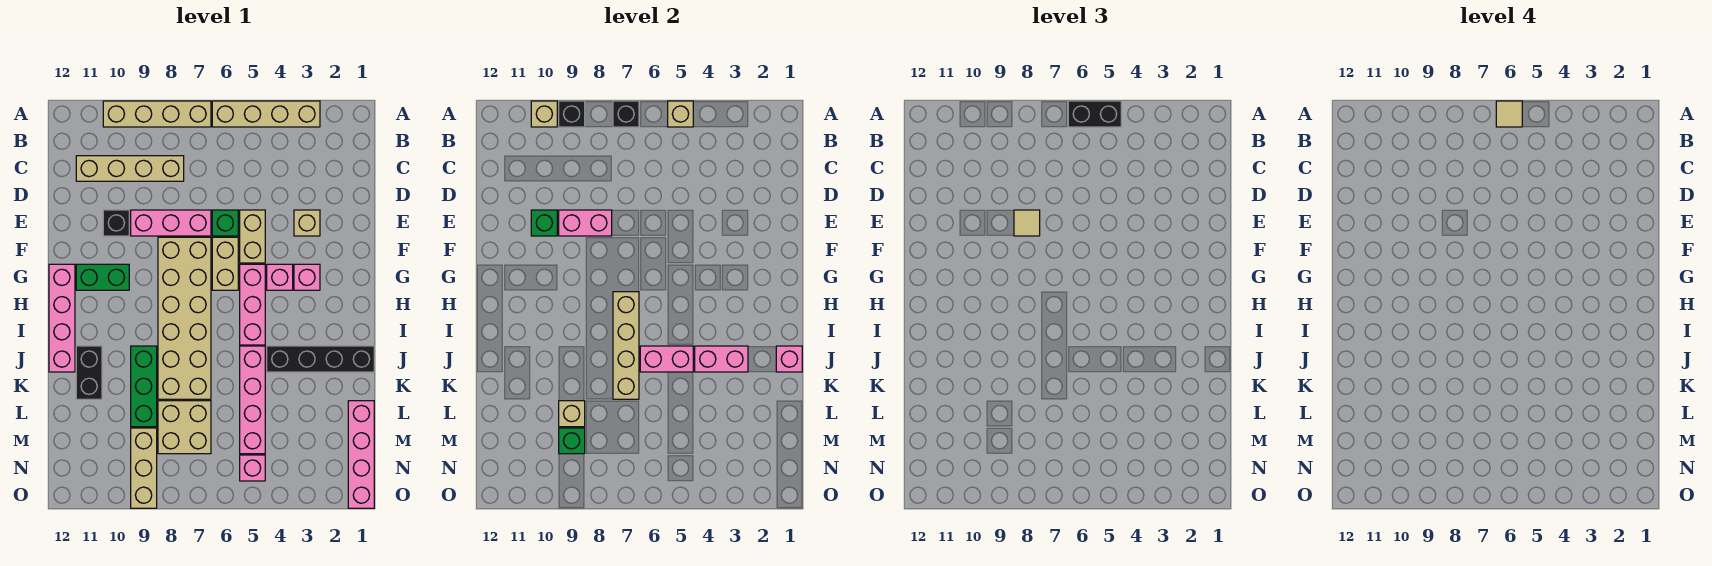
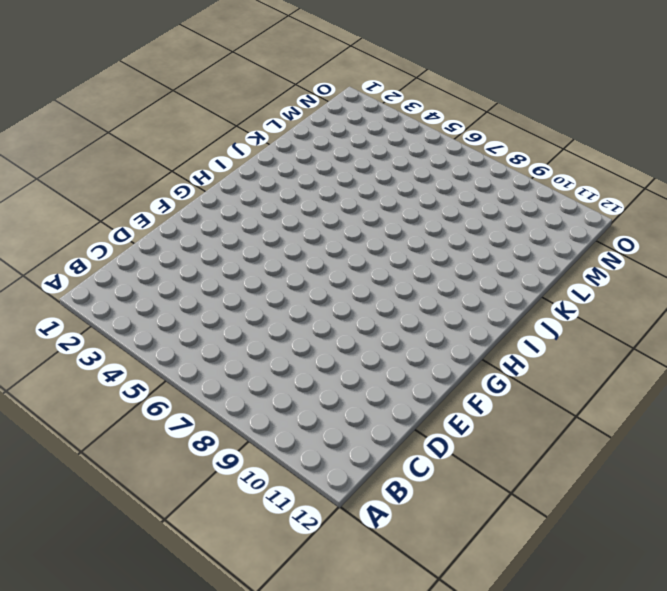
none -> tan brick A3:A6 level 1
none -> tan brick A7:A10 level 1
none -> tan brick C8:C11 level 1
none -> tan brick E3 level 1

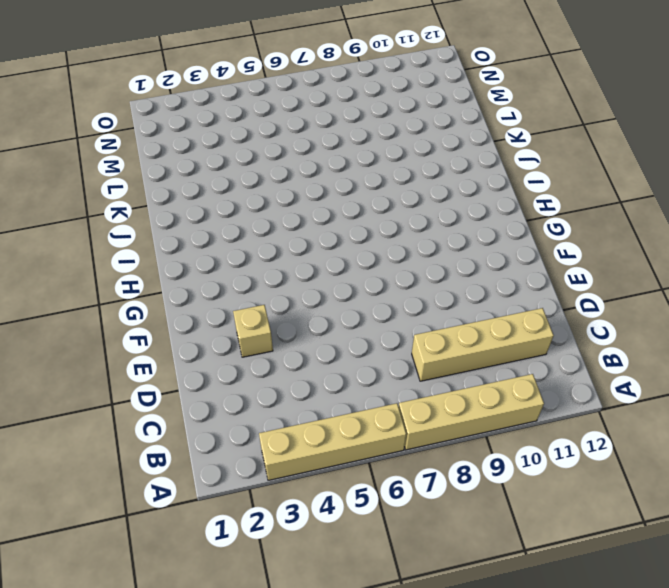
none -> tan brick E5:F5 level 1
none -> green brick E6 level 1
none -> pink brick E7:E9 level 1
none -> black brick E10 level 1

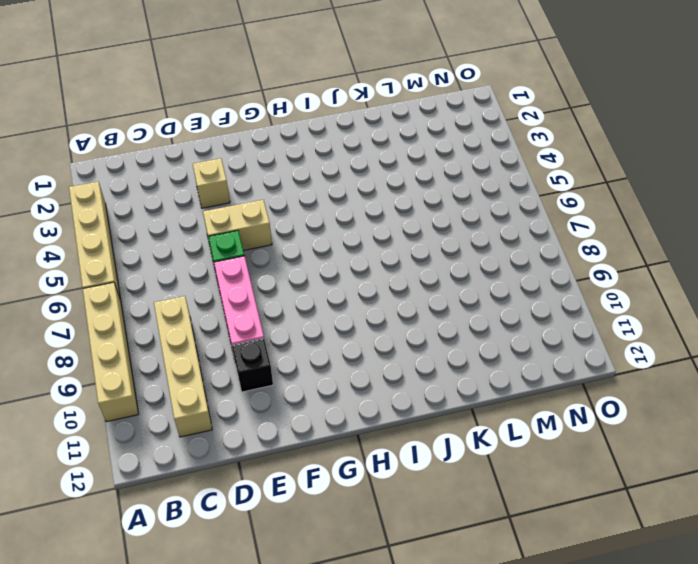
none -> tan brick F6:G6 level 1
none -> tan brick F7:K8 level 1
none -> pink brick G3 level 1
none -> pink brick G4 level 1

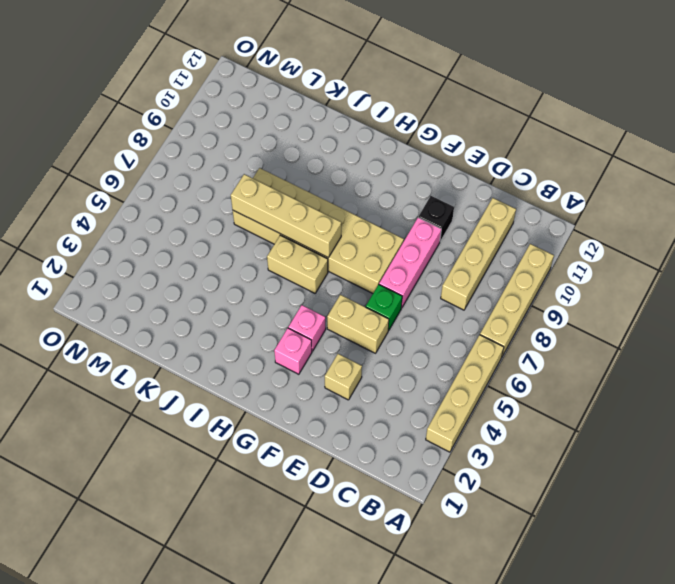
tan brick H6:I6 level 1 -> tan brick F6:G6 level 1
none -> pink brick G5:I5 level 1
none -> green brick G10:G11 level 1
none -> pink brick G12:J12 level 1
none -> black brick J1:J4 level 1

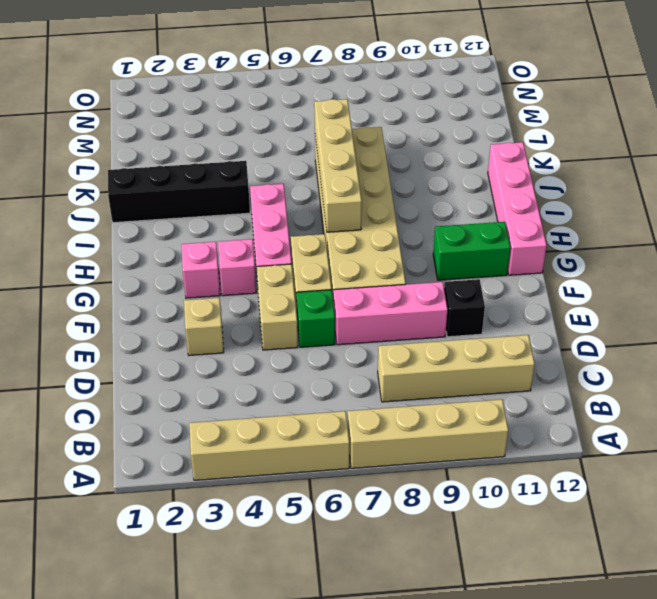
none -> pink brick J5:M5 level 1
none -> green brick J9:L9 level 1
none -> black brick J11:K11 level 1
none -> pink brick L1:O1 level 1

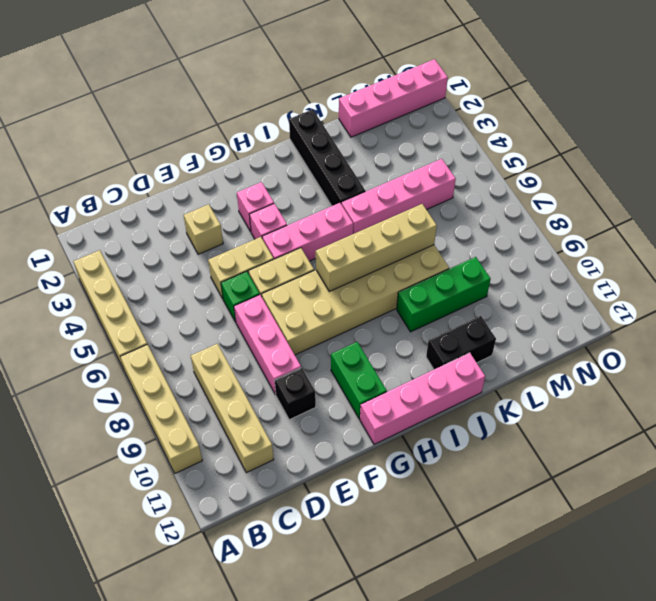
none -> tan brick L7:M8 level 1
none -> tan brick M9:O9 level 1
none -> pink brick N5 level 1
none -> tan brick A5 level 2

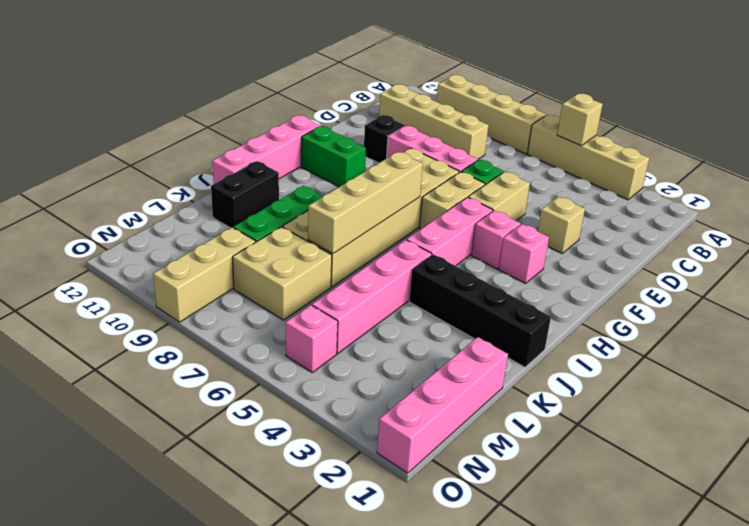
none -> black brick A7 level 2
none -> black brick A9 level 2
none -> tan brick A10 level 2
none -> pink brick E8:E9 level 2

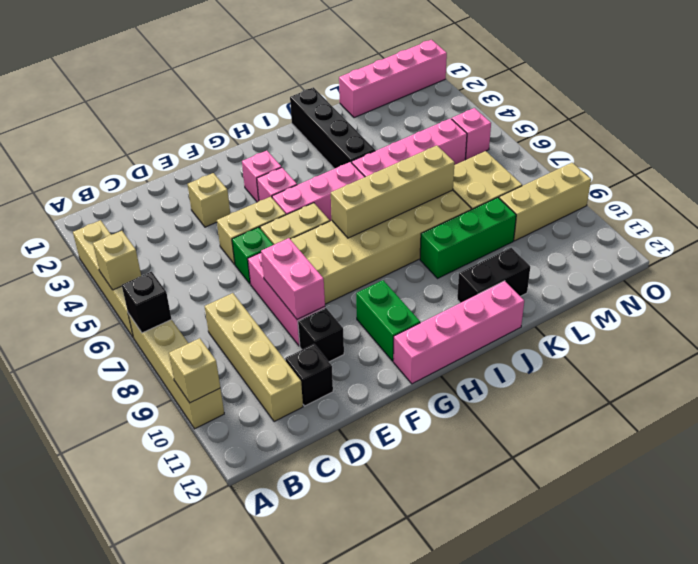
black brick D11 level 1 -> black brick A9 level 2
none -> green brick E10 level 2
none -> pink brick J1 level 2
none -> pink brick J3:J4 level 2
none -> pink brick J5:J6 level 2

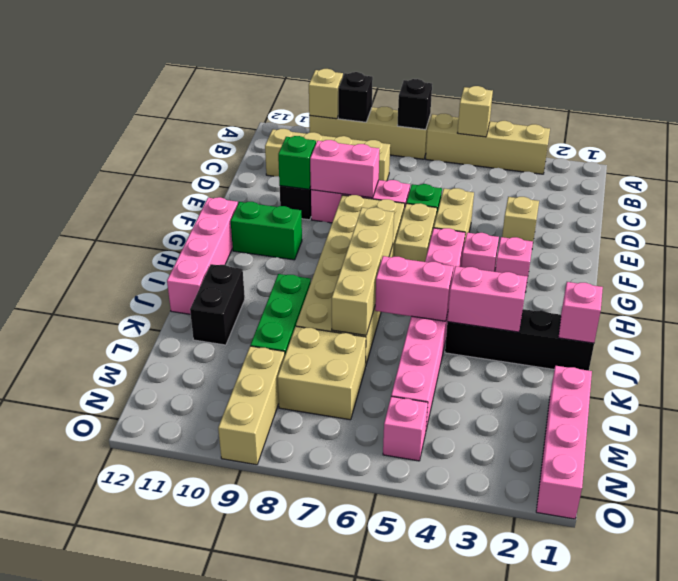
none -> tan brick L9 level 2
none -> green brick M9 level 2
none -> black brick A5:A6 level 3
none -> tan tile E8 level 3

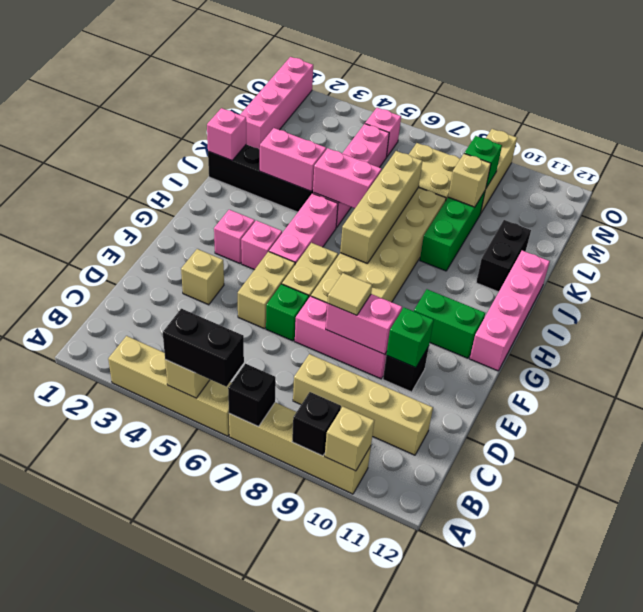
none -> tan tile A6 level 4

